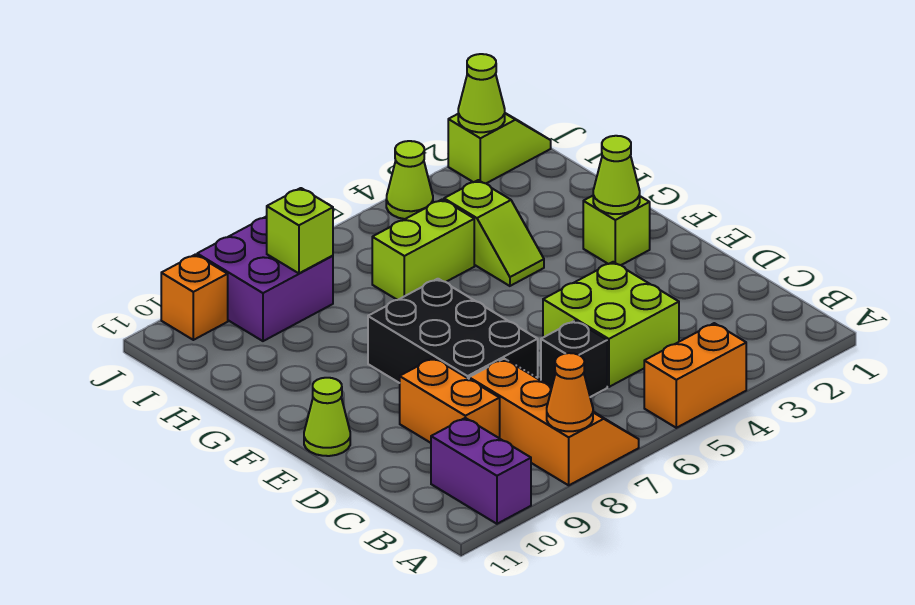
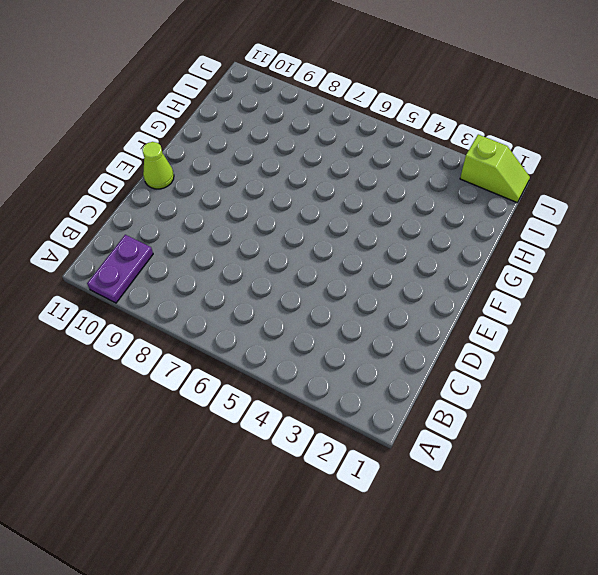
purple plate A10:B10 level 1 -> purple brick A10:B10 level 1
none -> orange brick A4:A5 level 1
none -> orange slope A7:C8 level 1 top 8
none -> lime brick C4:D5 level 1

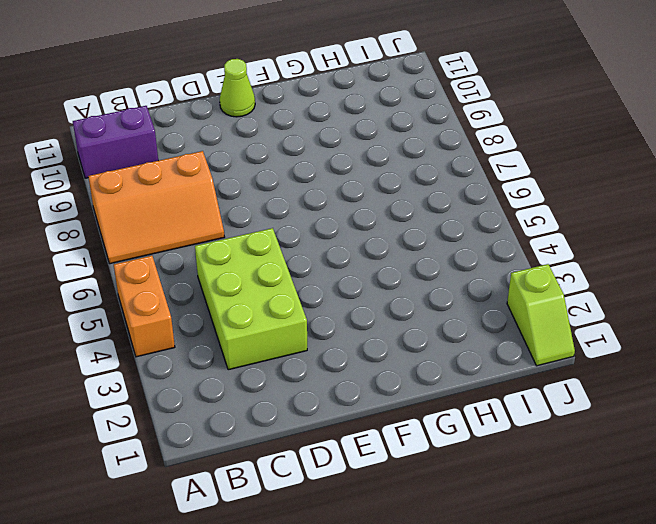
lime brick C3:D5 level 1 -> lime brick C4:D5 level 1
none -> black brick C6 level 1
none -> orange brick C9:D9 level 1
none -> black brick D7:F8 level 1

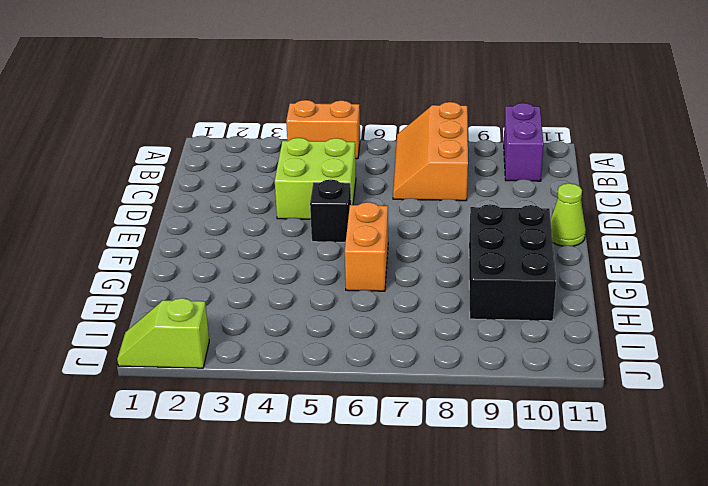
black brick E5 level 1 -> black brick C6 level 1
orange brick F6:G6 level 1 -> orange brick C9:D9 level 1
black brick F9:H10 level 1 -> black brick D7:F8 level 1
none -> lime brick F2 level 1
none -> lime slope G4:H4 level 1 top H
none -> lime brick H5:H6 level 1

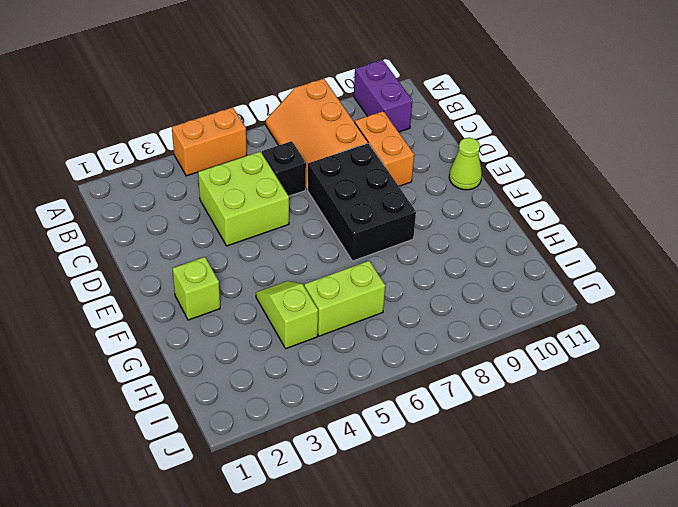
none -> purple brick I8:J9 level 1
none -> lime slope J1:J2 level 1 top 2
none -> lime cone J4 level 1

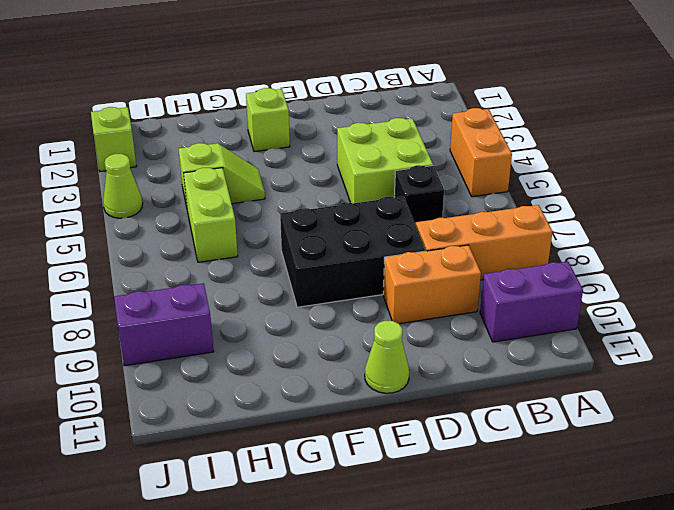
purple brick I9:J9 level 1 -> purple brick I8:J9 level 1
none -> orange brick J10 level 1
none -> orange cone A8 level 2
none -> lime cone F2 level 2

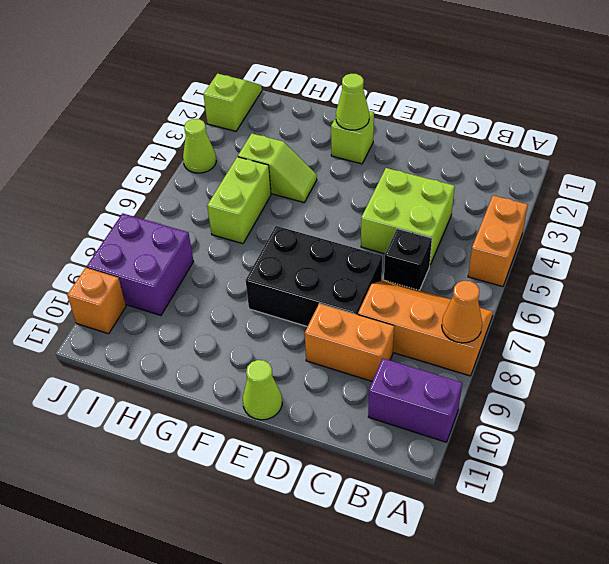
none -> lime brick I8 level 2
none -> lime cone J2 level 2

